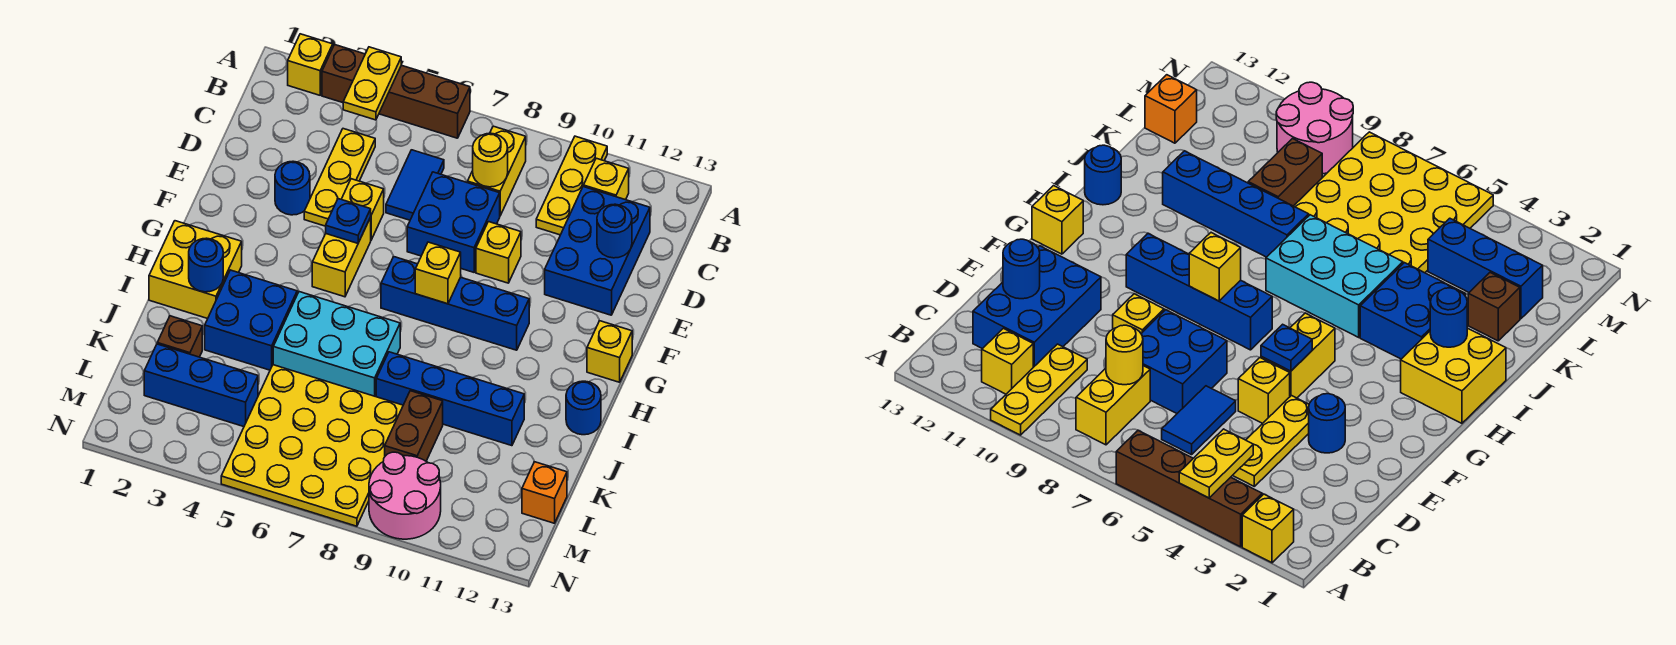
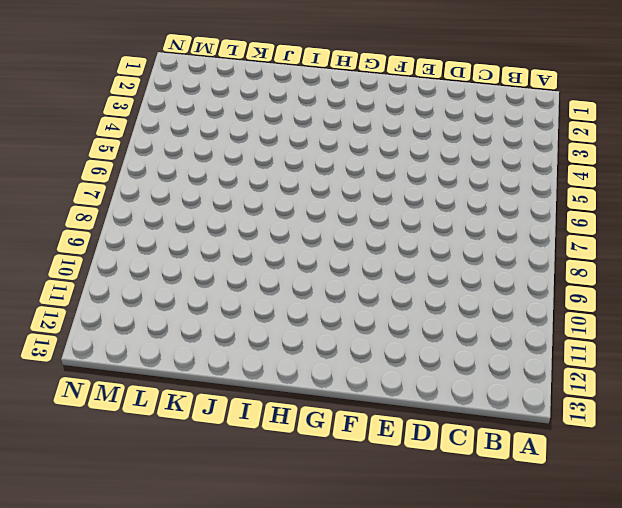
none -> yellow brick A2 level 1
none -> brown brick A3:A6 level 1
none -> yellow plate A10:C10 level 1
none -> yellow brick B8:C8 level 1

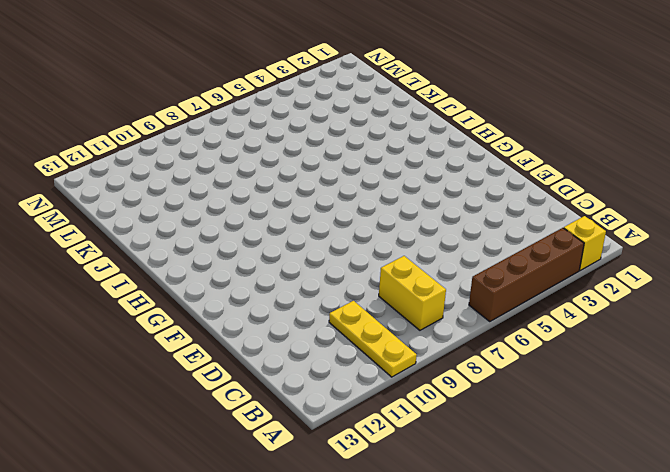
none -> yellow brick B11 level 1
none -> yellow plate C4:E4 level 1
none -> blue tile C6:D6 level 1
none -> blue brick C11:E12 level 1

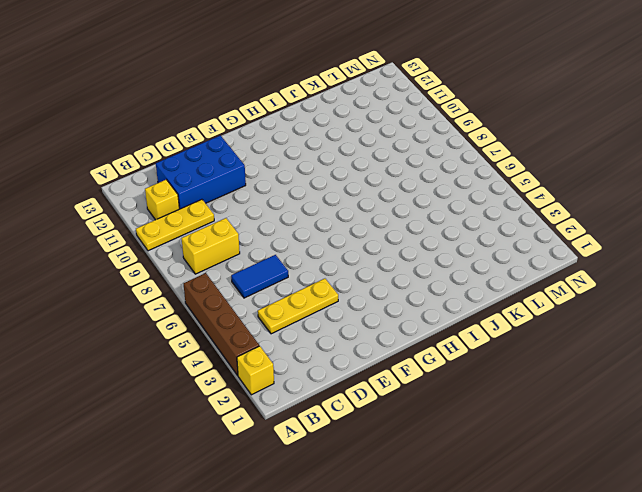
none -> blue brick D7:E8 level 1
none -> blue round brick E3 level 1
none -> yellow brick E5 level 1
none -> yellow brick E9 level 1

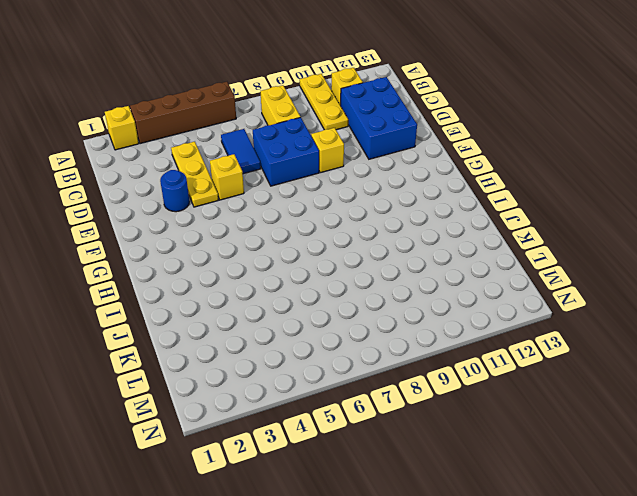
none -> yellow brick F5:G5 level 1
none -> blue brick G7:G10 level 1
none -> yellow brick G13 level 1
none -> yellow brick H1:I2 level 1

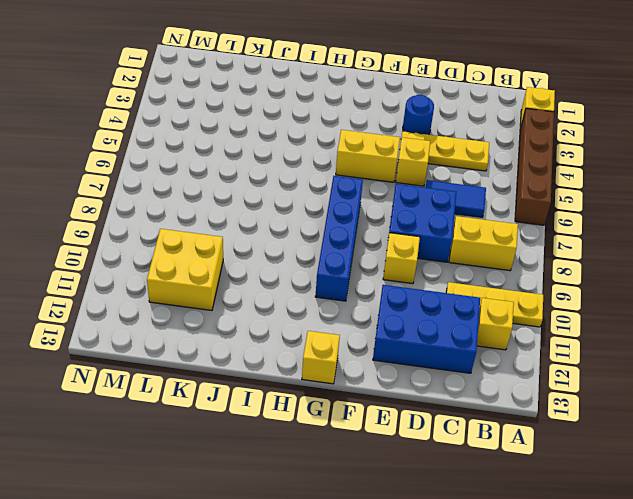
yellow brick K10:L11 level 1 -> yellow brick H1:I2 level 1
none -> blue brick I3:J4 level 1
none -> cyan brick I5:J7 level 1
none -> blue round brick I13 level 1
none -> blue brick J8:J11 level 1

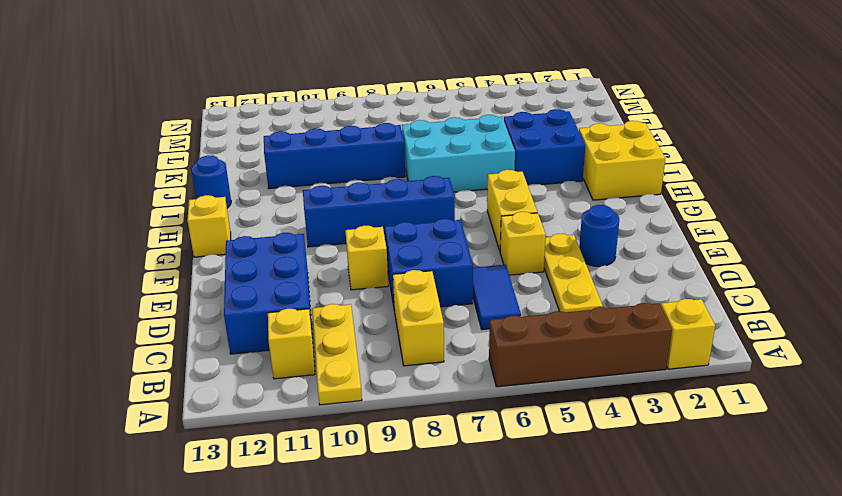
none -> brown brick K2 level 1
none -> yellow plate K5:N8 level 1
none -> brown brick K9:L9 level 1
none -> blue brick L2:L4 level 1

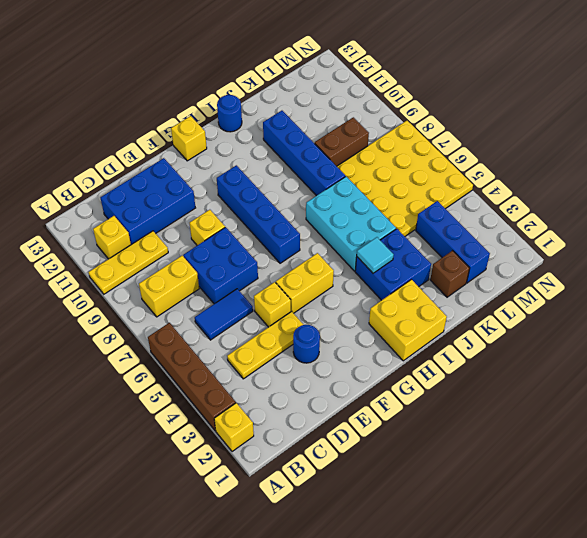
cyan tile I4 level 2 -> none
none -> orange brick L13 level 1
none -> pink round brick M9:N10 level 1
none -> yellow plate A4:B4 level 2
none -> yellow round brick C8 level 2

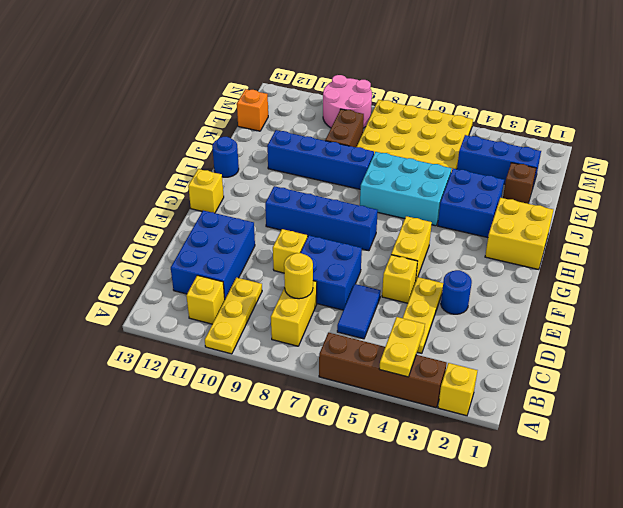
none -> blue round brick D12 level 2
none -> blue plate F5 level 2
none -> yellow brick G8 level 2
none -> blue round brick I2 level 2

